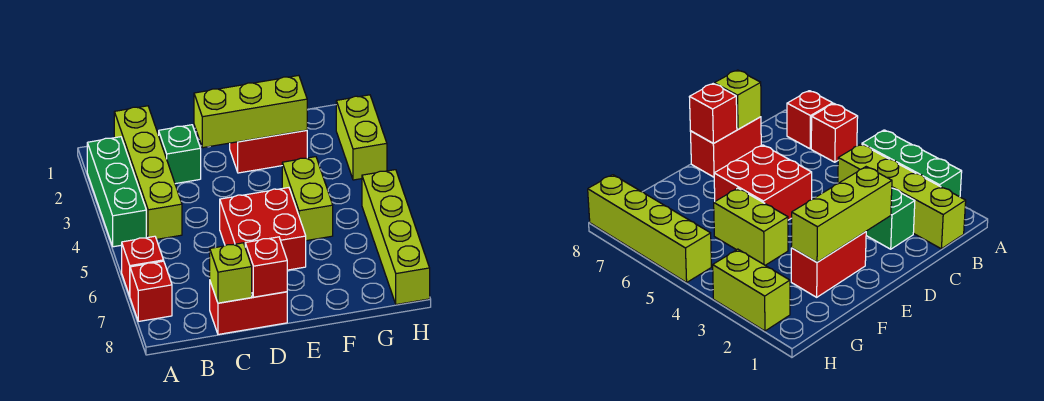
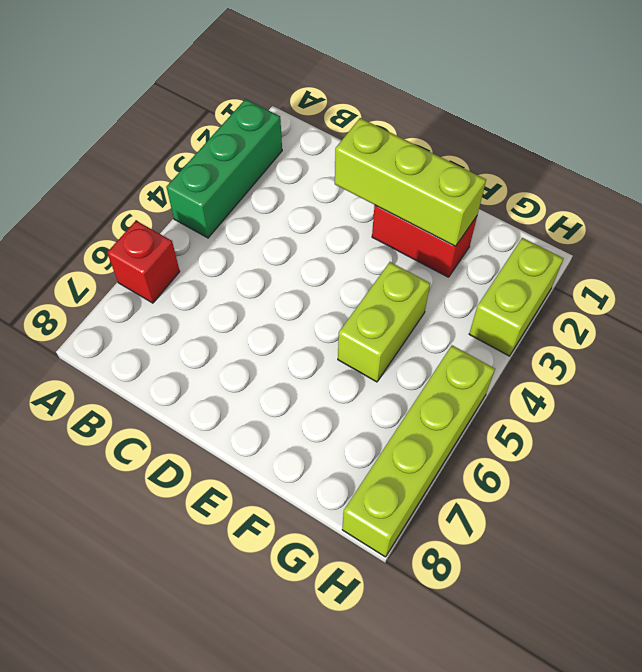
none -> red brick A7 level 1
none -> lime brick B1:B4 level 1
none -> green brick C2 level 1

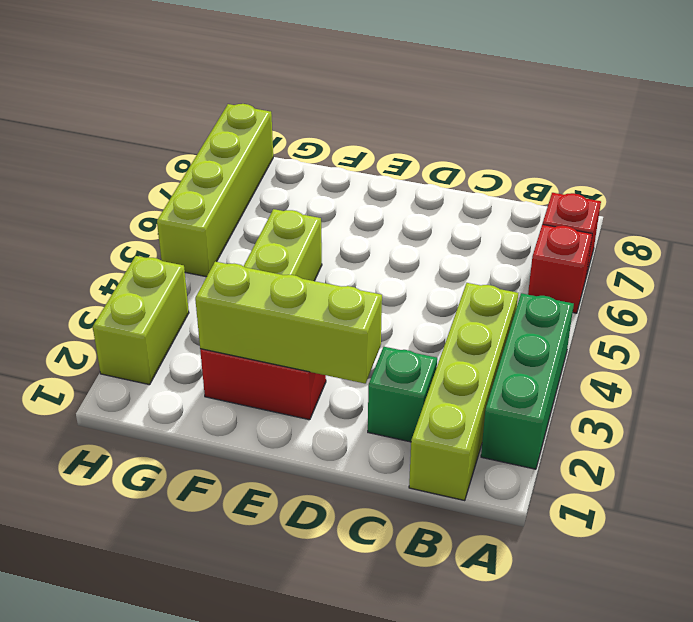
none -> red brick C8:D8 level 1
none -> red brick D5:E6 level 1
none -> lime brick C8 level 2

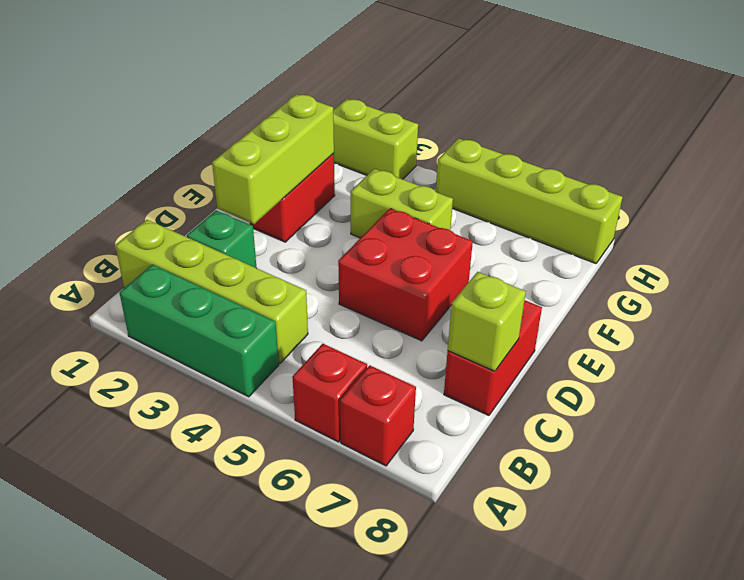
none -> red brick D8 level 2

